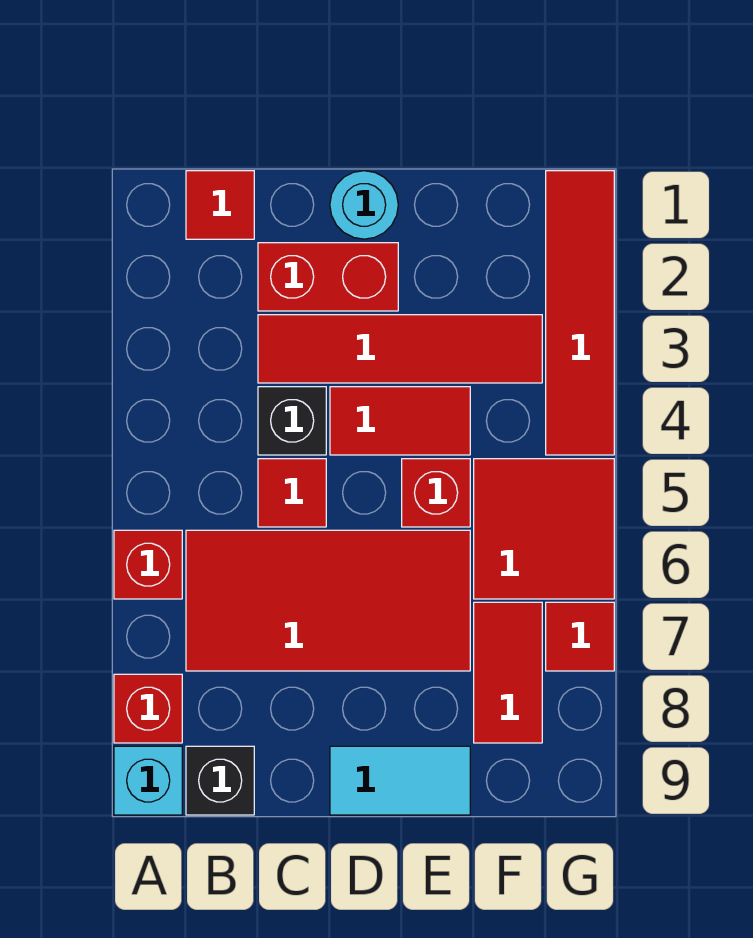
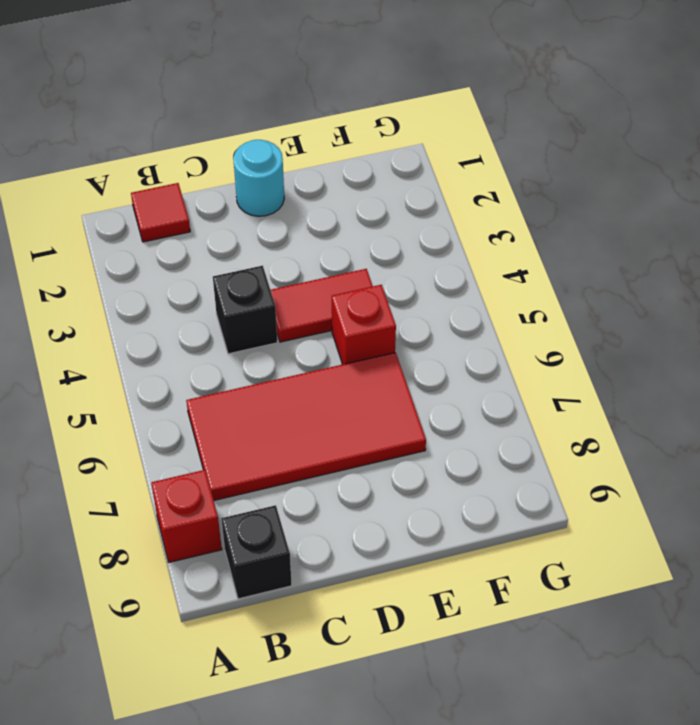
none -> red brick A6 level 1
none -> cyan brick A9 level 1
none -> red brick C2:D2 level 1

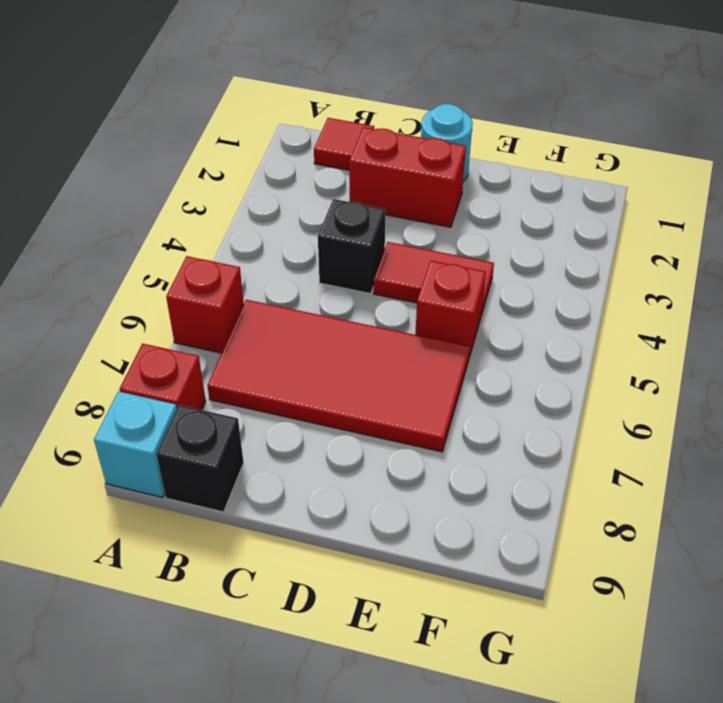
none -> red tile C3:F3 level 1
none -> red tile C5 level 1
none -> cyan tile D9:E9 level 1

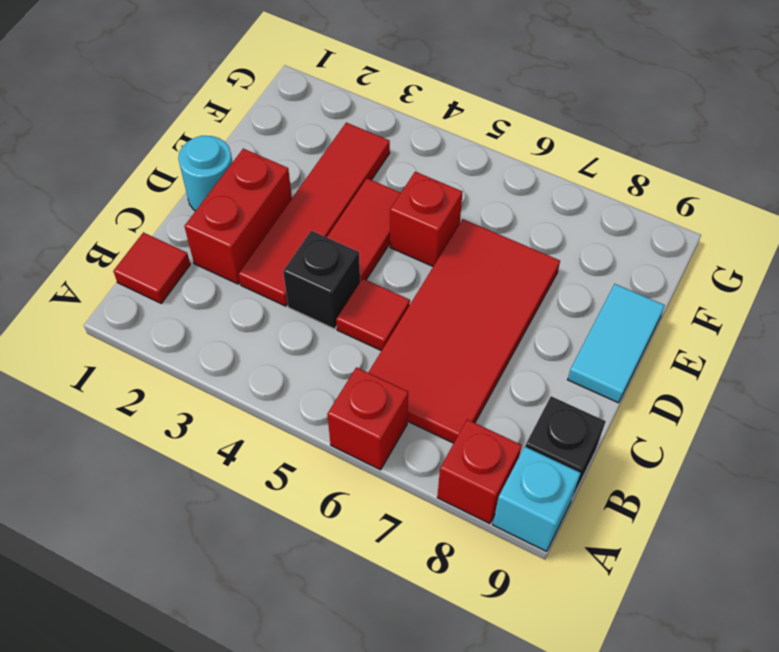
none -> red tile F5:G6 level 1
none -> red tile F7:F8 level 1
none -> red tile G1:G4 level 1

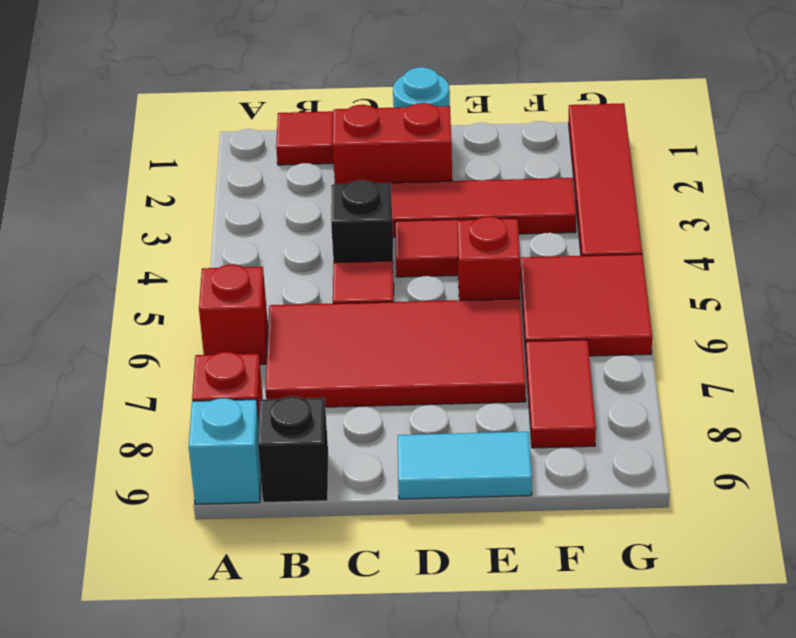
none -> red tile G7 level 1

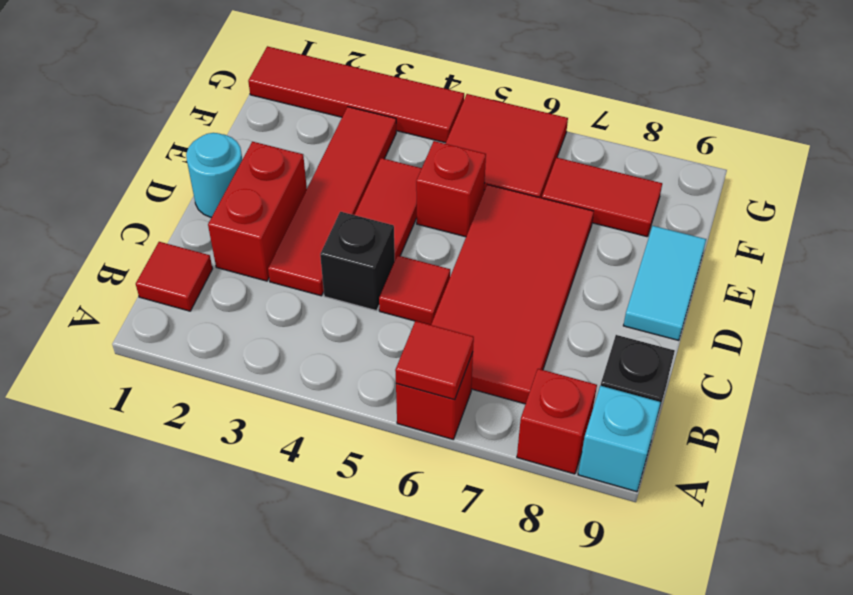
red tile A6 level 2 -> red tile G7 level 1

